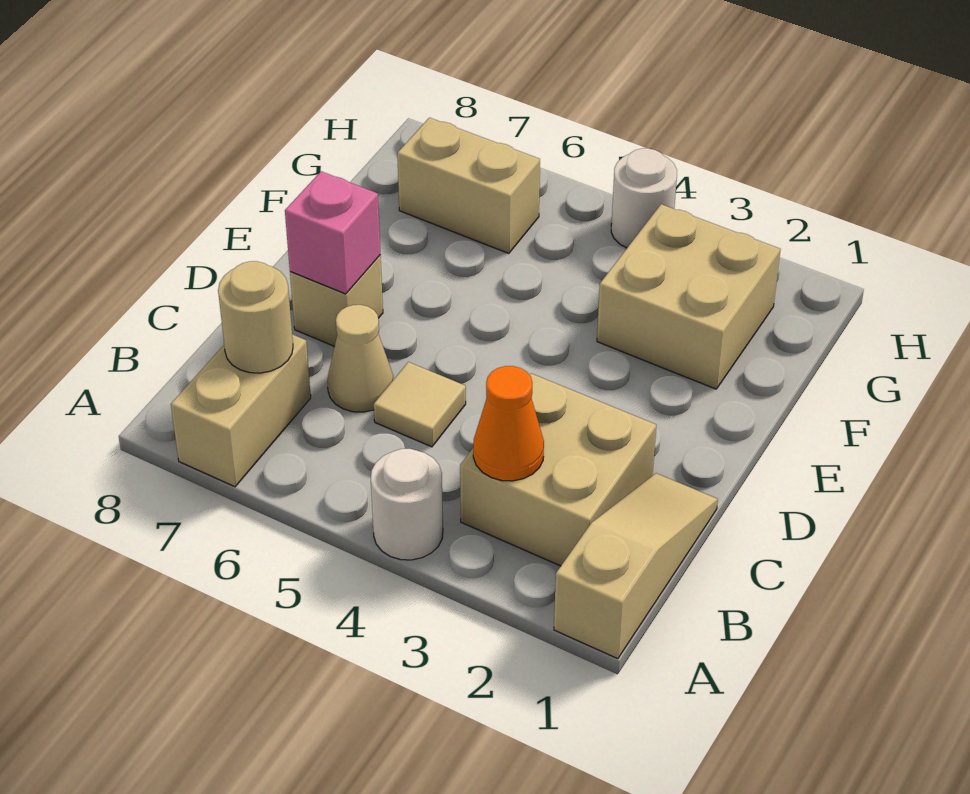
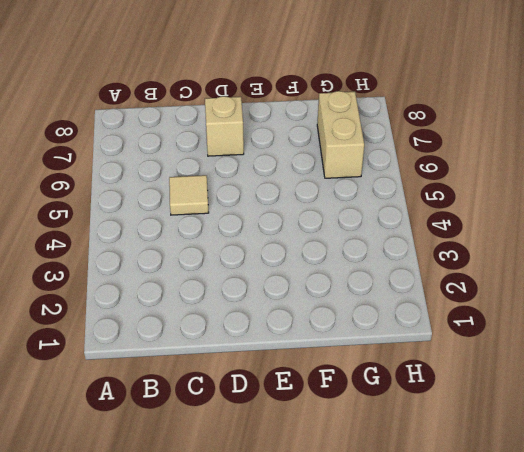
none -> tan slope A1:C1 level 1 top A
none -> white round brick A4 level 1
none -> tan brick A7:B7 level 1

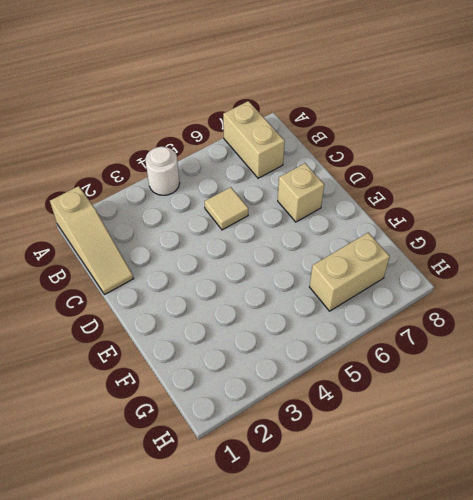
none -> tan brick B2:C3 level 1
none -> tan cone C6 level 1
none -> tan brick F2:G3 level 1

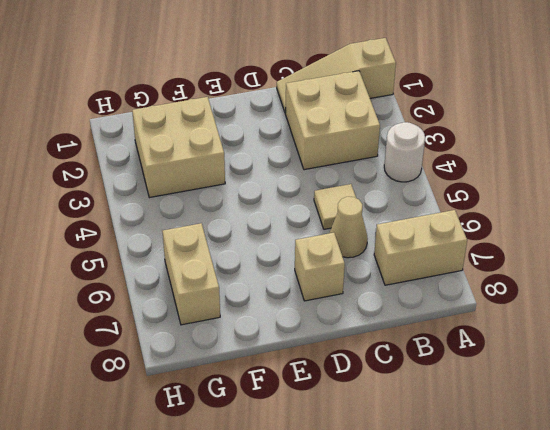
none -> white round brick H4 level 1
none -> orange cone B3 level 2
none -> tan round brick B7 level 2

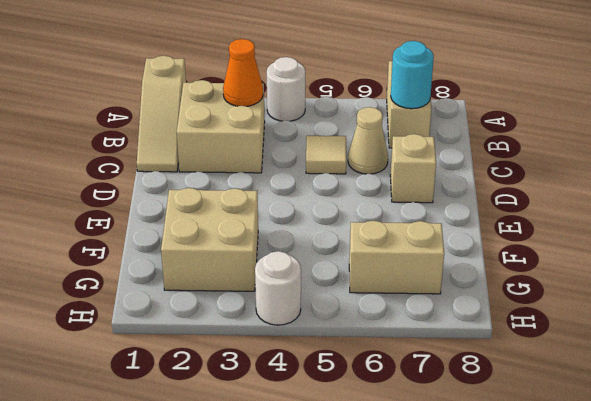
cyan round brick B7 level 2 -> tan round brick B7 level 2
none -> pink brick D7 level 2

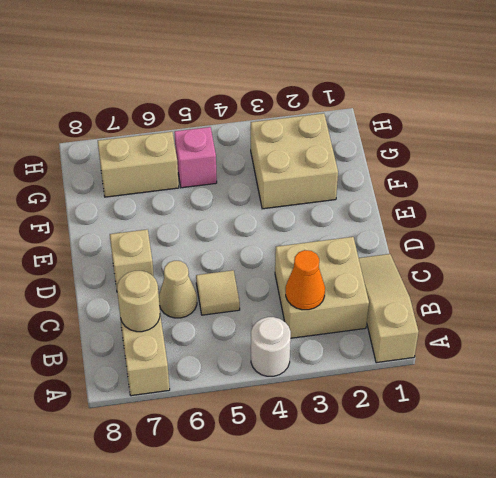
pink brick G5 level 1 -> pink brick D7 level 2
none -> white round brick H4 level 1

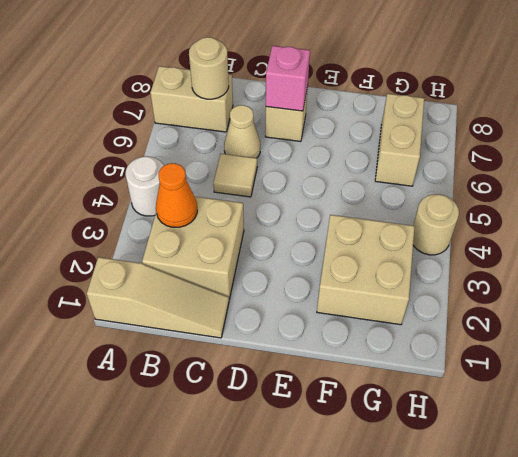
tan round brick H4 level 1 -> white round brick H4 level 1

